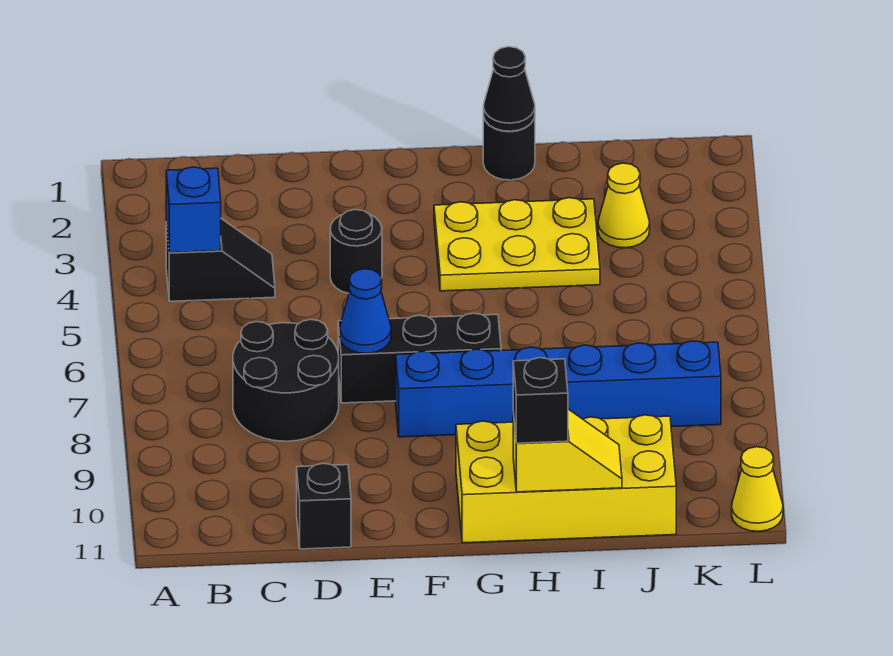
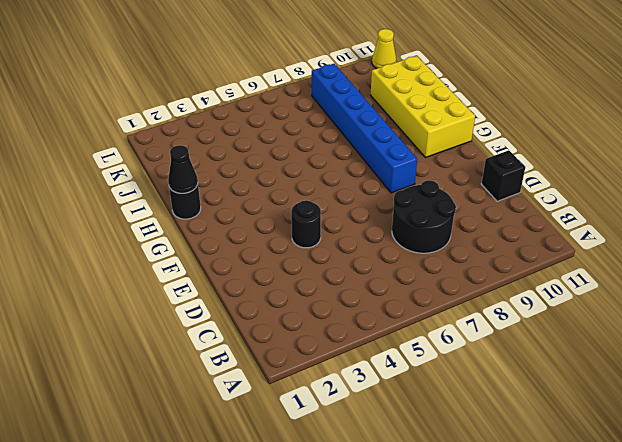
none -> black slope B4:C4 level 1 top B
none -> black brick E7:G7 level 1
none -> yellow plate G3:I4 level 1

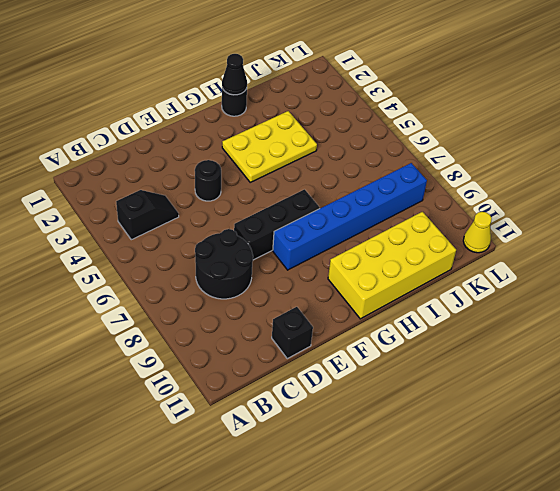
none -> yellow cone J3 level 1
none -> blue brick B4 level 2
none -> blue cone E7 level 2

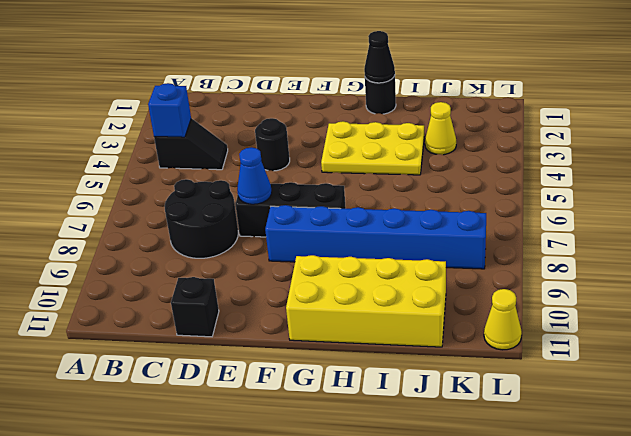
none -> yellow slope H11:I11 level 2 top H
none -> black brick H11 level 3

